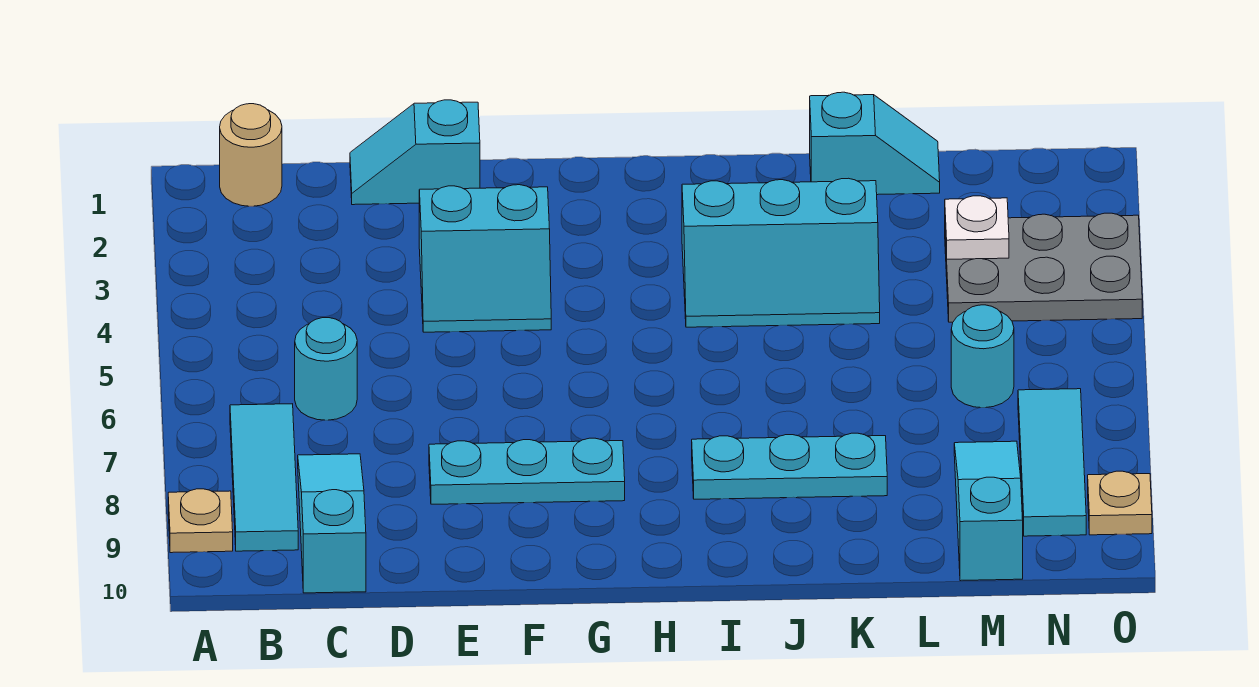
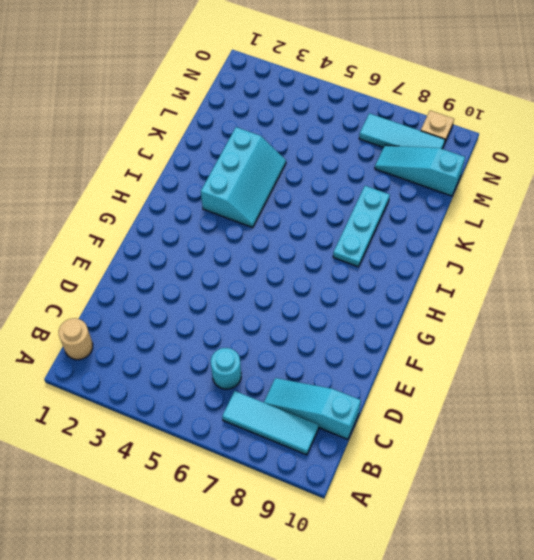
none -> tan plate A9 level 1
none -> cyan slope D1:E1 level 1 top E
none -> cyan slope E3:F4 level 1 top 3

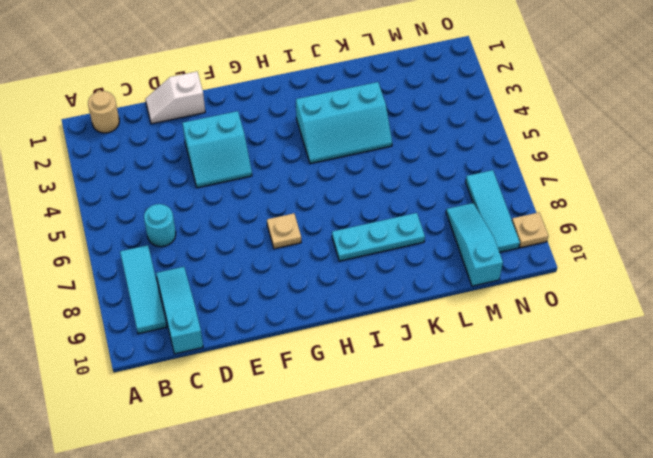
white slope D1:E1 level 1 top E -> cyan slope D1:E1 level 1 top E
tan plate G7 level 1 -> tan plate A9 level 1
none -> cyan plate E8:G8 level 1
none -> cyan slope K1:L1 level 1 top K
none -> grey plate M3:O4 level 1

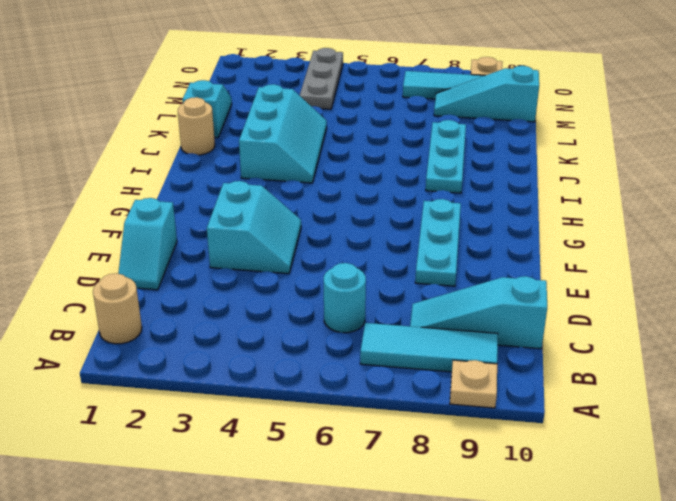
tan round brick J1 level 1 -> none
grey plate M4:O4 level 1 -> grey plate M3:O4 level 1
none -> cyan round brick M6 level 1
none -> white plate M3 level 2

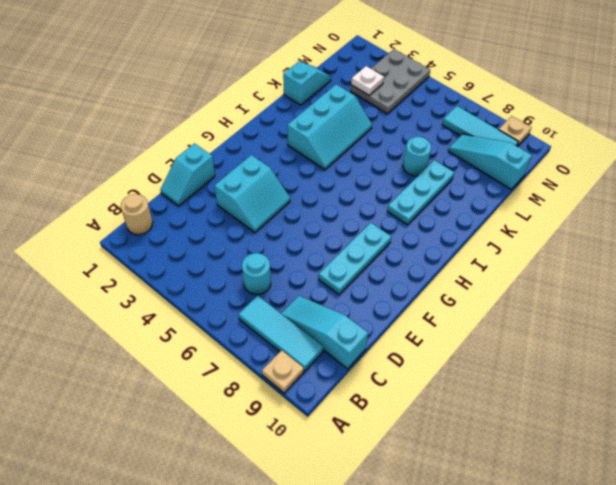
cyan round brick K7 level 1 -> cyan round brick M6 level 1

